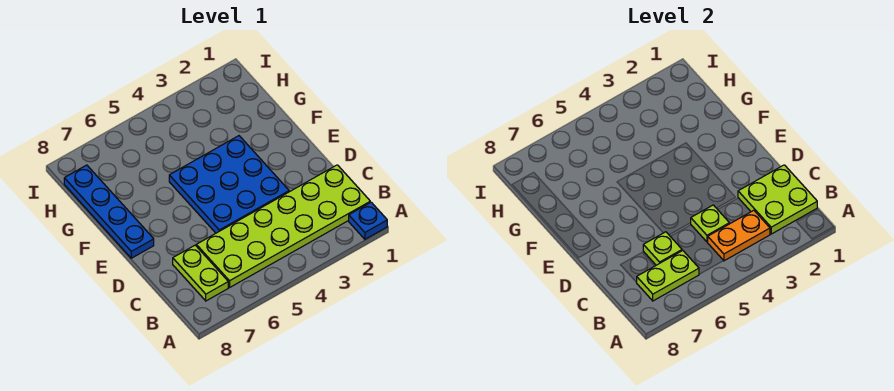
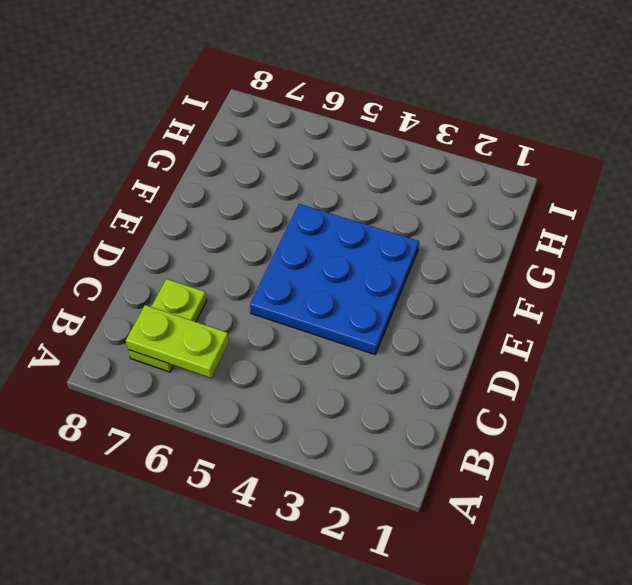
none -> blue plate A1 level 1
none -> lime plate B1:C6 level 1

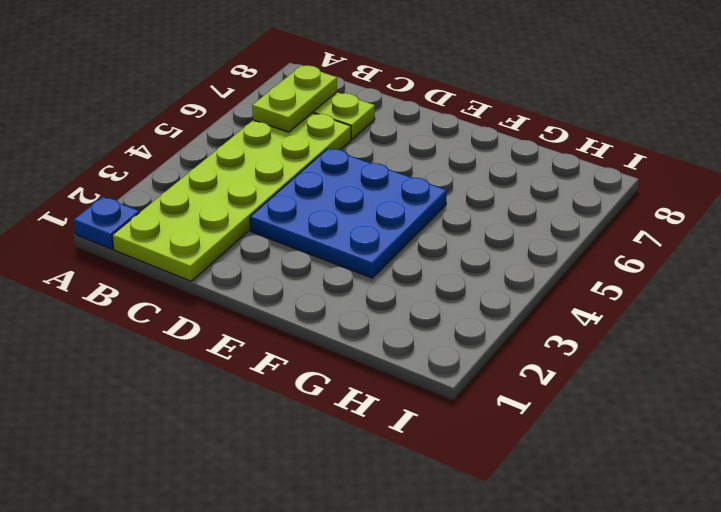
none -> blue plate E8:H8 level 1
none -> lime plate B1:C2 level 2

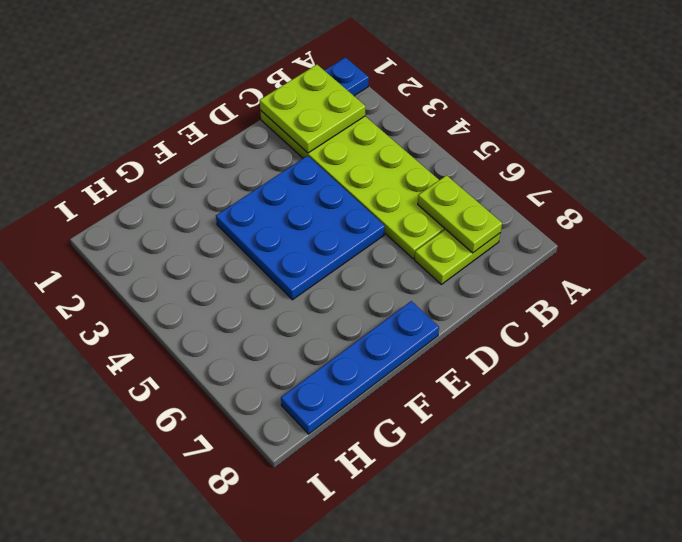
none -> orange plate B3:B4 level 2
none -> lime plate C4 level 2

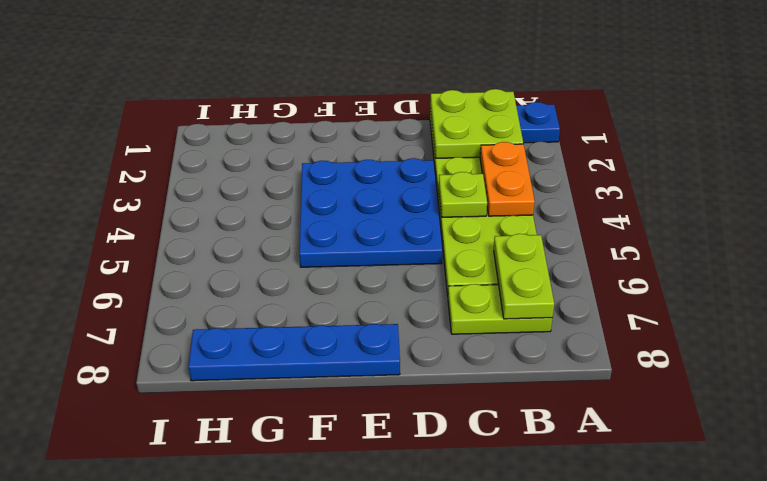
none -> lime plate C6 level 2

